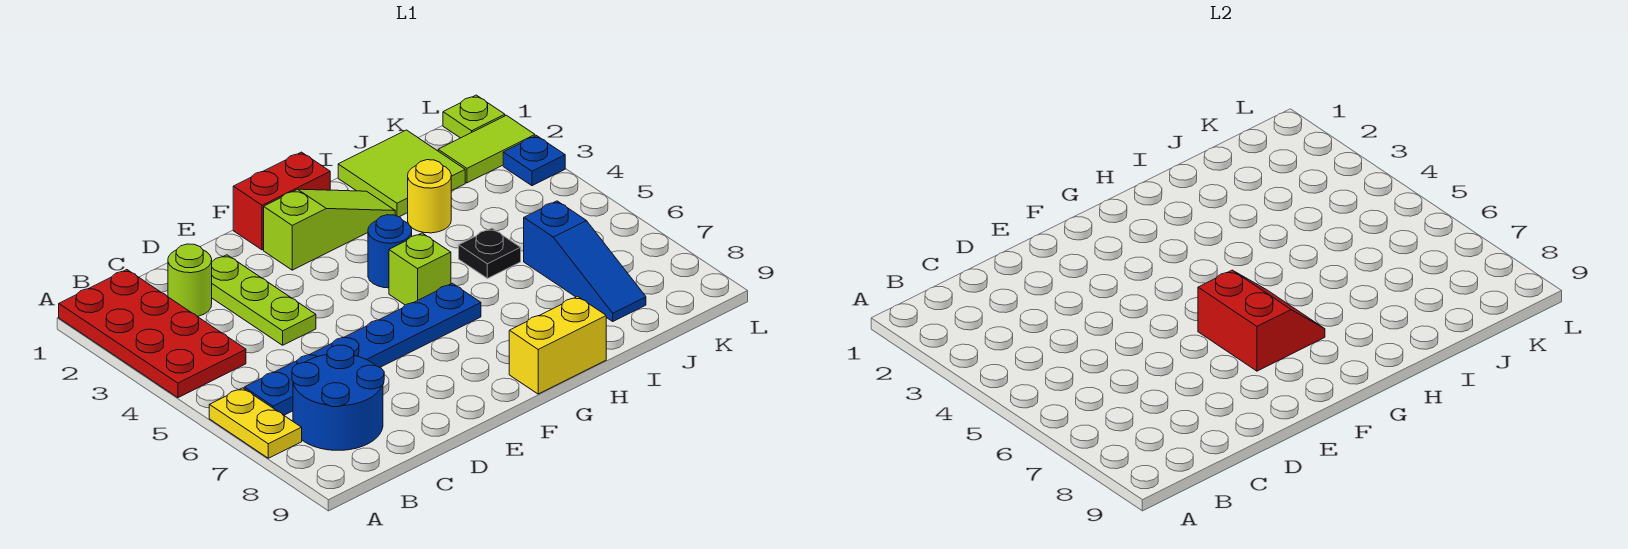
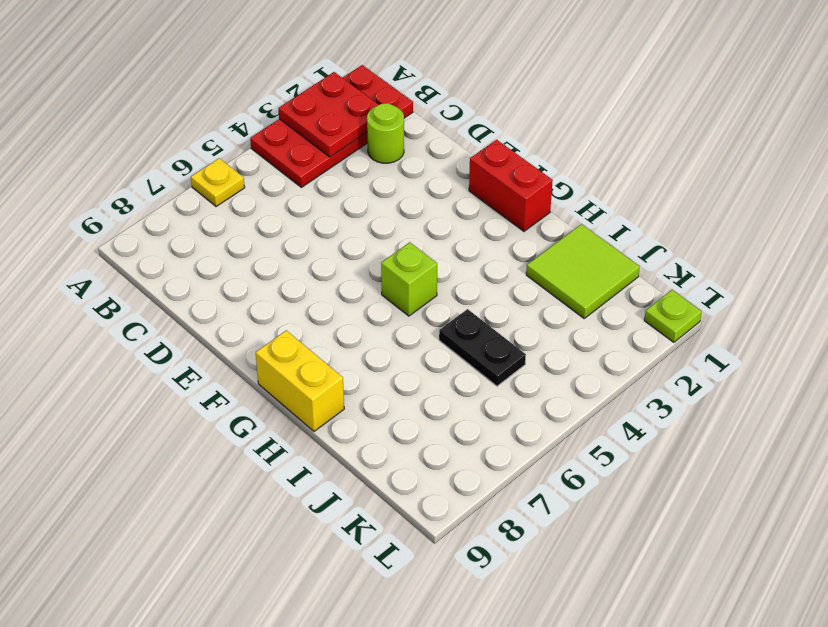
red plate A2:B3 level 2 -> none
yellow plate A6 level 1 -> yellow plate A6:A7 level 1
black plate I5:J5 level 1 -> black plate I5 level 1
none -> blue plate B6:G6 level 1
none -> blue round brick B7:C8 level 1
none -> lime plate D2:D4 level 1

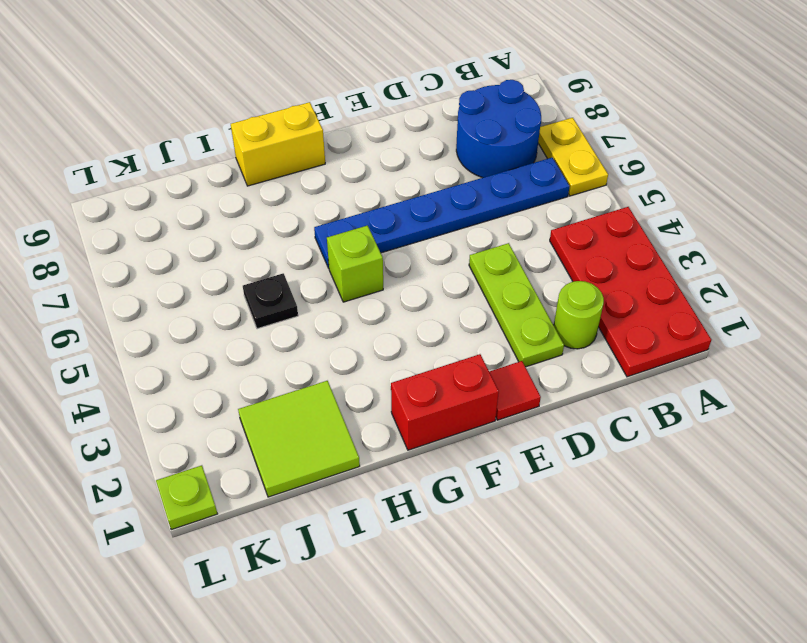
red tile E1 level 1 -> none
none -> lime slope F2:H2 level 1 top F
none -> blue round brick G4 level 1
none -> yellow round brick I3 level 1

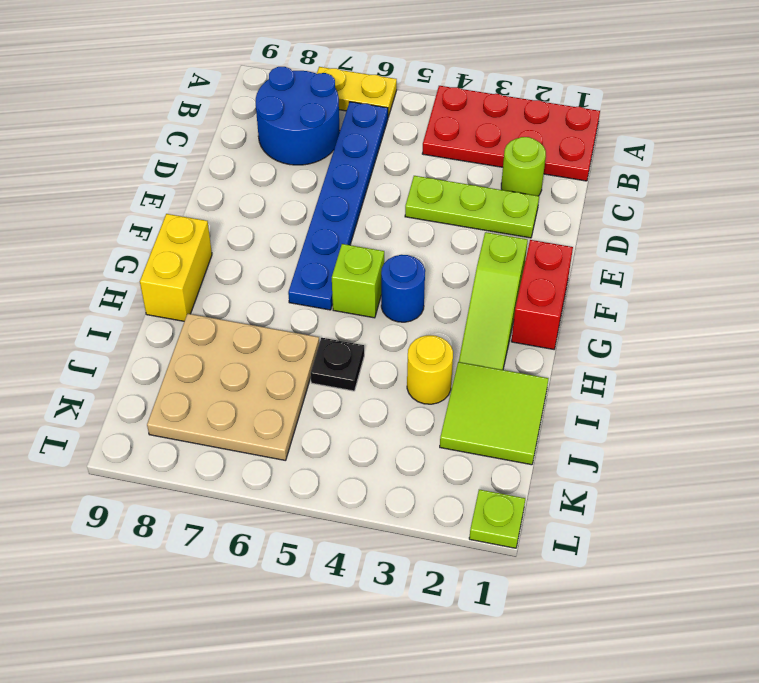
tan plate I6:K8 level 1 -> blue slope J6:J8 level 1 top 6
none -> lime tile K2:L2 level 1
none -> blue plate L3 level 1
none -> red slope F6:G7 level 2 top F

